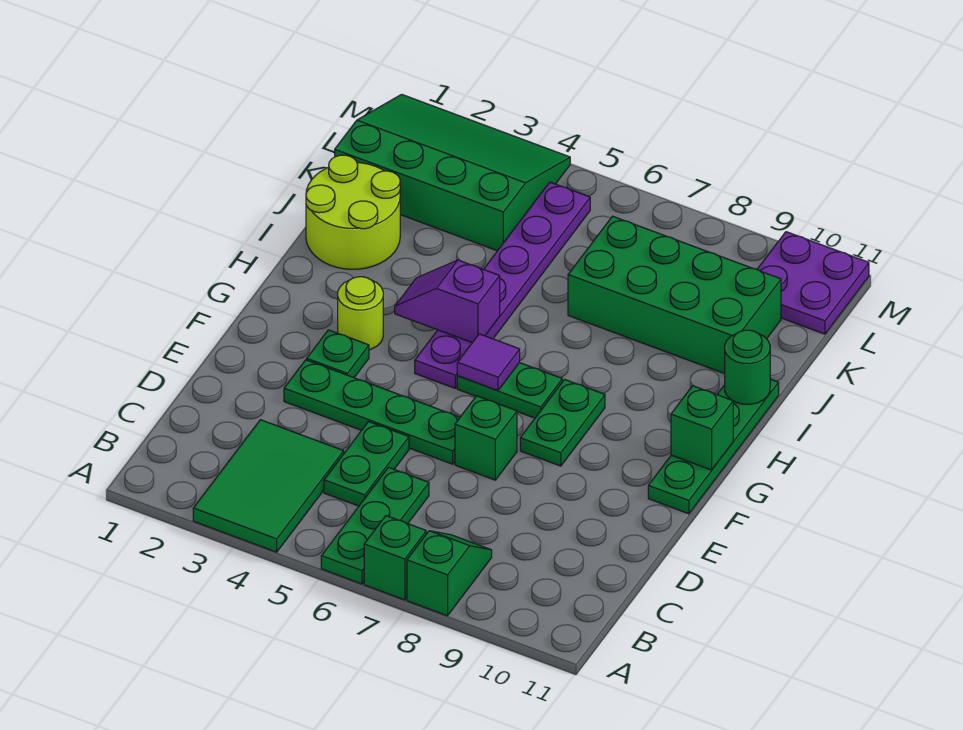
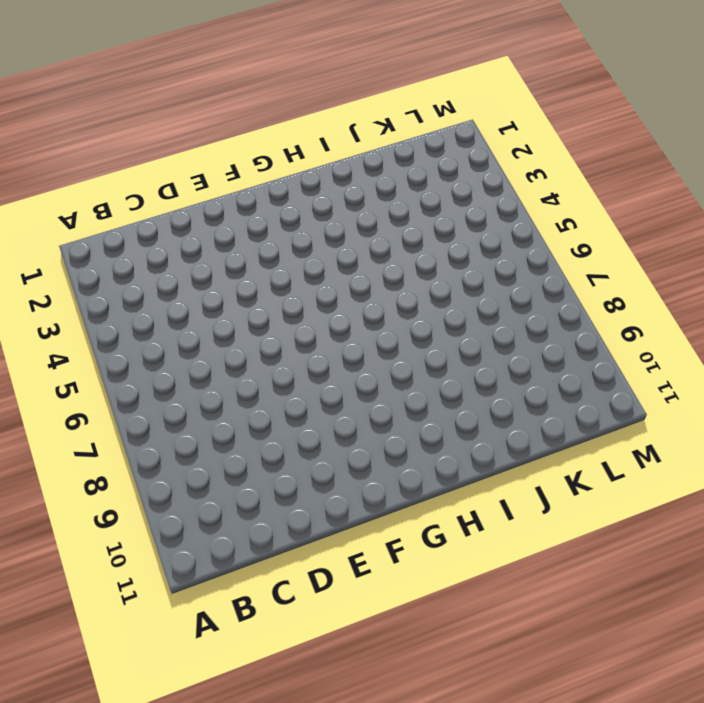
none -> green tile A3:C4 level 1
none -> green plate A6:C6 level 1
none -> green brick A7 level 1

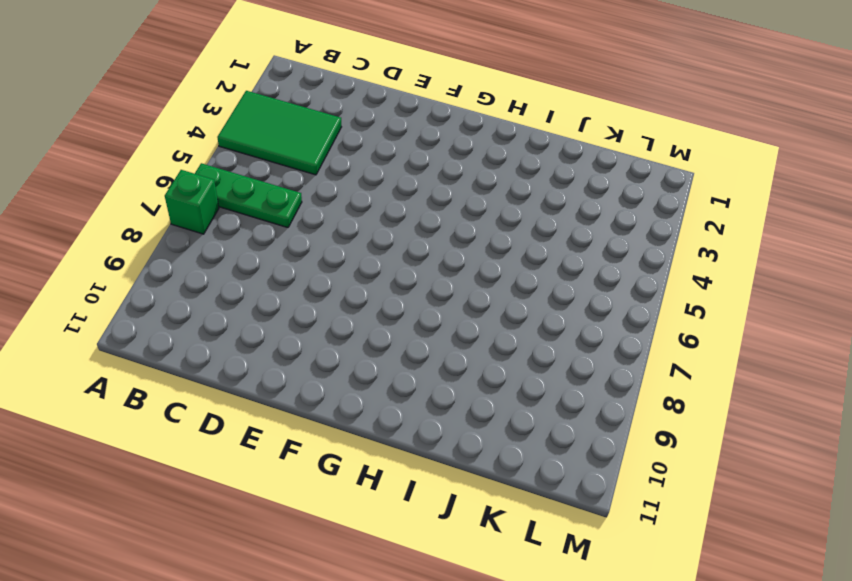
none -> green slope A8:B8 level 1 top A
none -> green plate C5:D5 level 1
none -> green plate E3:E6 level 1

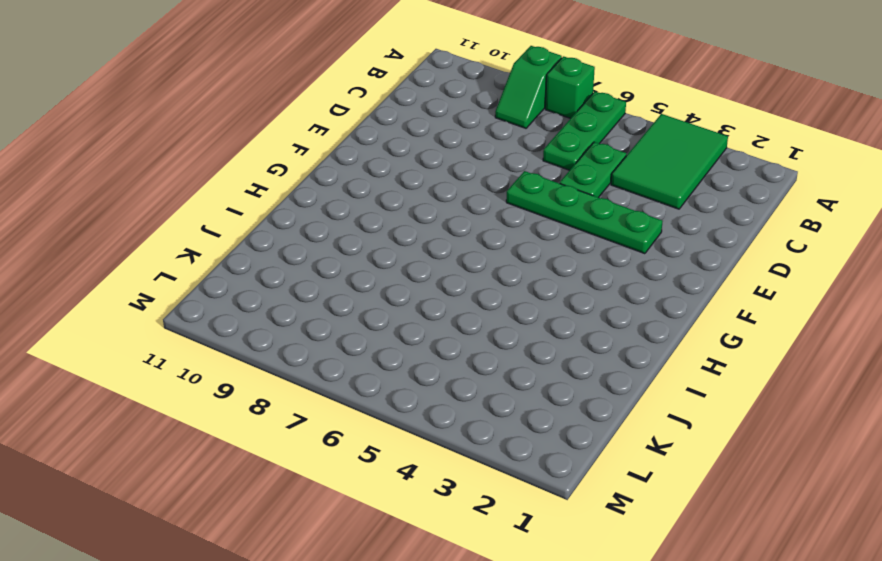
none -> green brick E7 level 1
none -> green plate F3 level 1
none -> green plate F8:G8 level 1

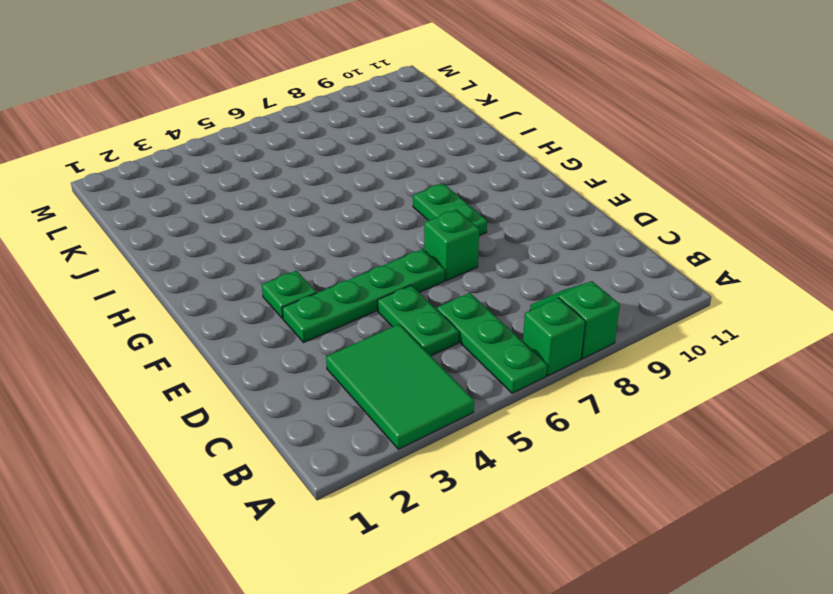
none -> green plate F11:I11 level 1
none -> lime round brick G3 level 1
none -> purple plate G5:L5 level 1

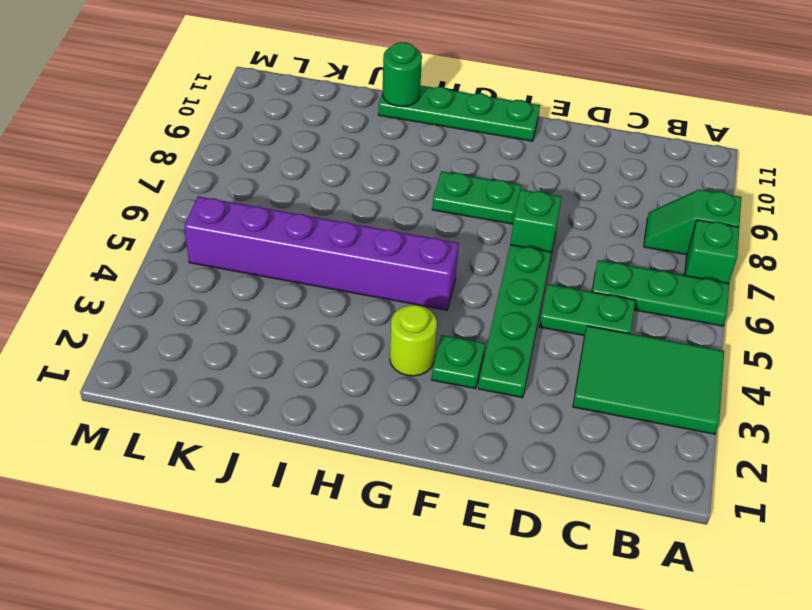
purple brick G5:L5 level 1 -> purple plate G5:L5 level 1
none -> green plate G6:G7 level 1
none -> lime round brick I1:J2 level 1
none -> green brick J7:K10 level 1

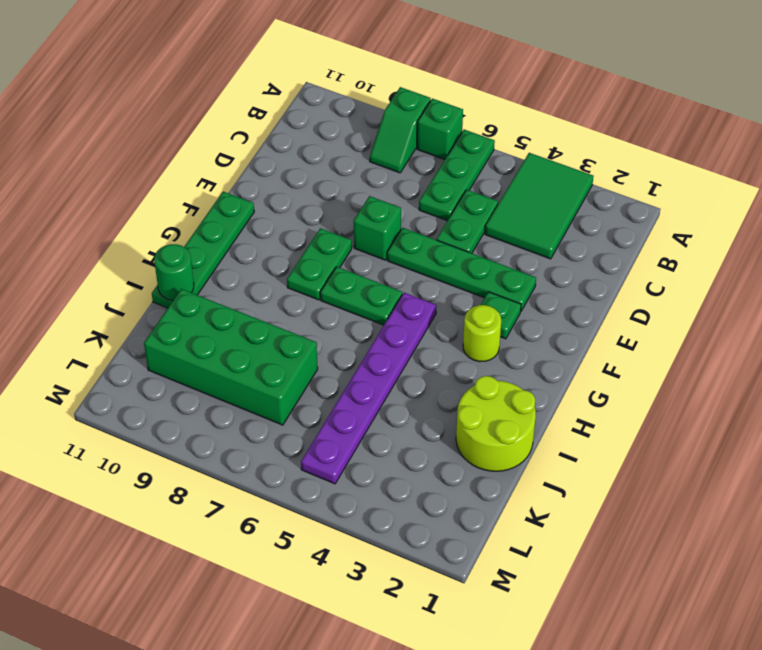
none -> green slope K1:M4 level 1 top K
none -> purple plate L10:M11 level 1
none -> purple tile G6 level 2

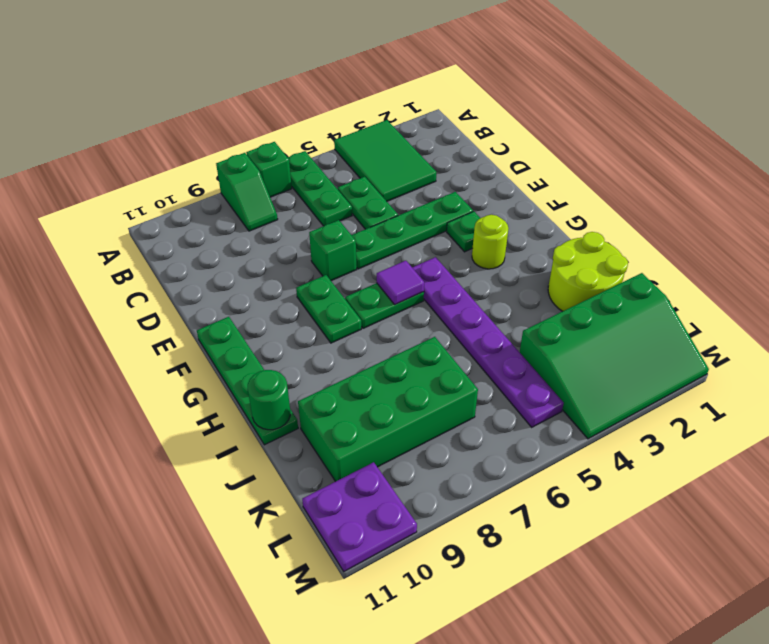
none -> green brick G11 level 2
none -> purple slope H4:H5 level 2 top 5

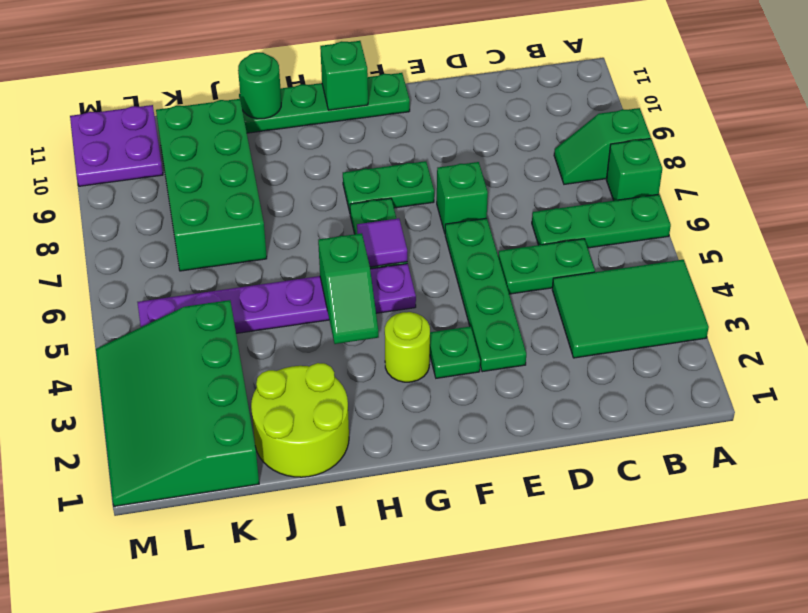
green slope H4:H5 level 2 top 5 -> purple slope H4:H5 level 2 top 5

